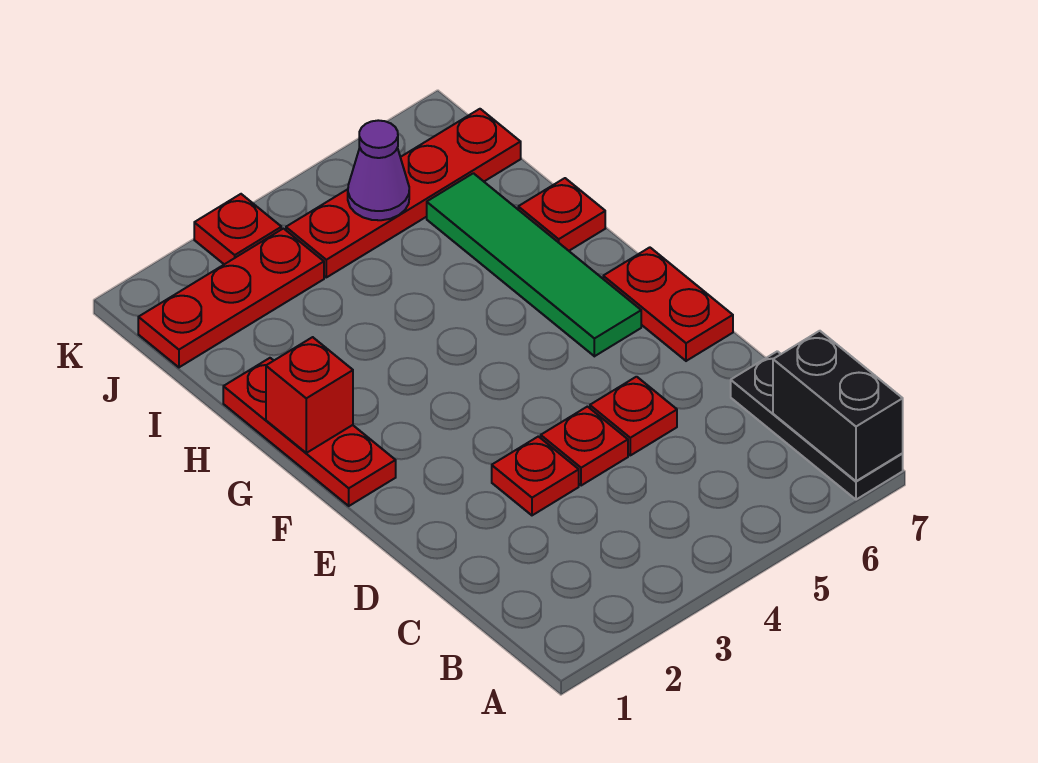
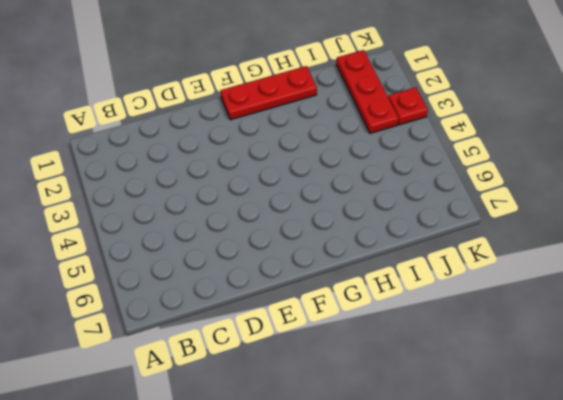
none -> black plate A7:C7 level 1
none -> red plate D3 level 1
none -> red plate D4 level 1

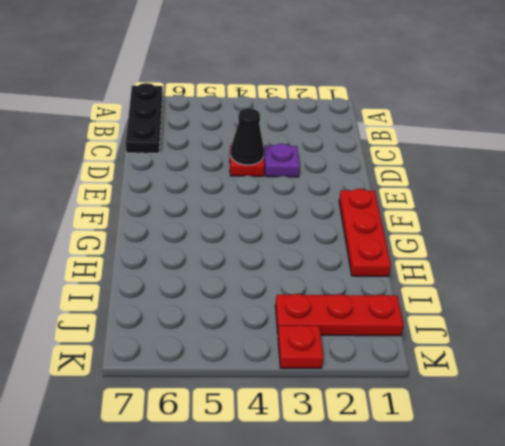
purple plate D3 level 1 -> red plate D3 level 1
black cone D4 level 2 -> none
none -> red plate D5 level 1
none -> red plate E7:F7 level 1
none -> green tile F6:I6 level 1

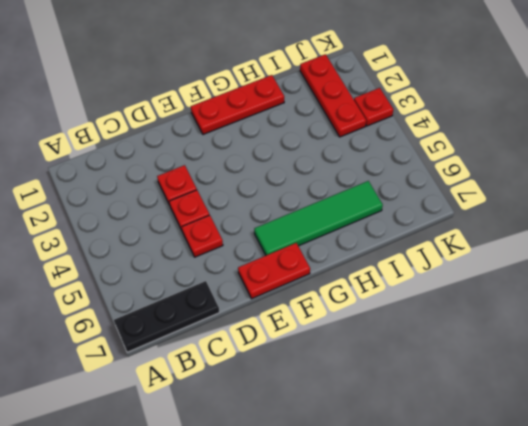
none -> red plate H7 level 1
none -> red plate J4:J7 level 1
none -> black brick A7:B7 level 2

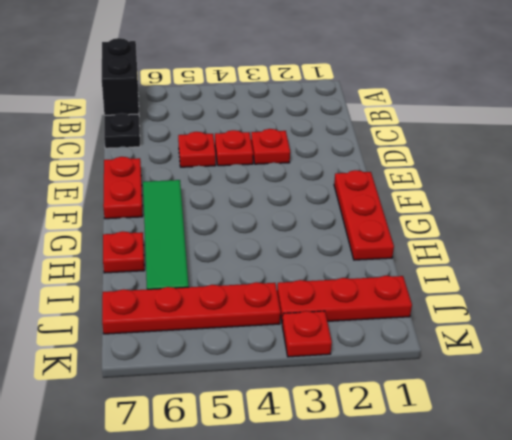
none -> red brick G1 level 2
none -> purple cone J5 level 2

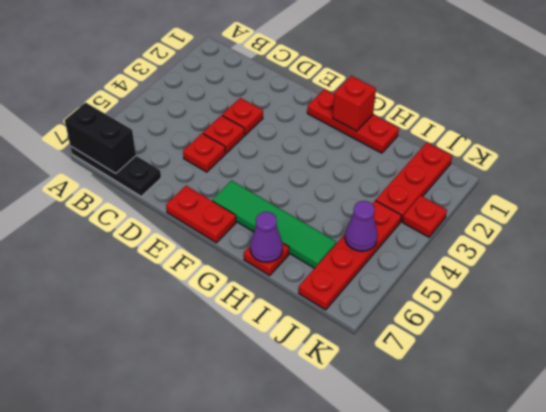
purple cone H7 level 2 -> none

